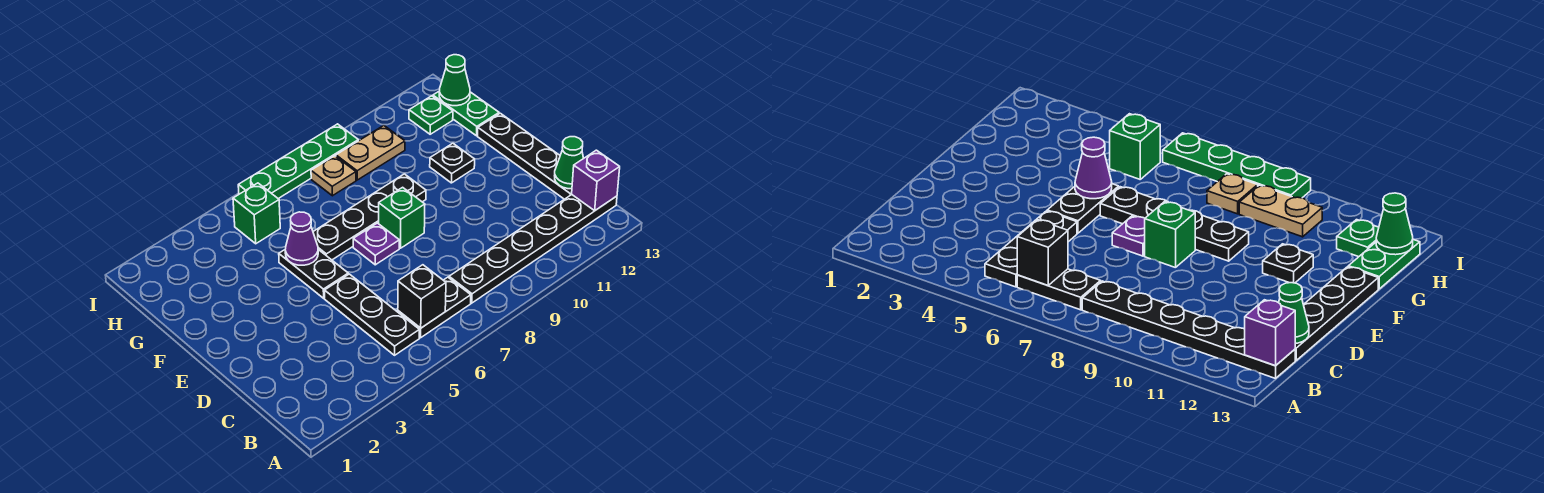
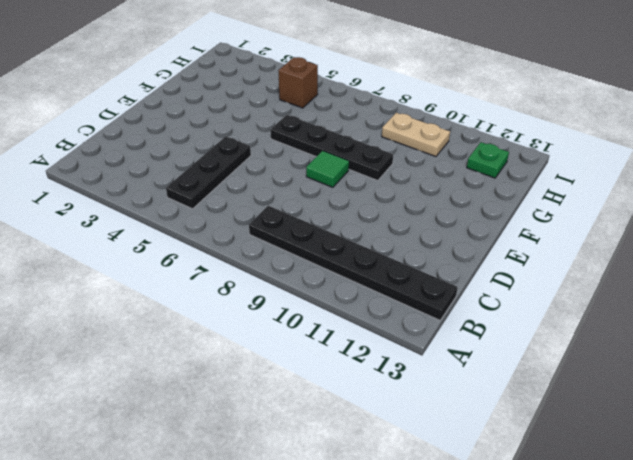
green tile E8 level 1 -> green brick E8 level 1
brown brick H5 level 1 -> green brick H5 level 1
none -> black plate B6:B7 level 1
none -> black plate C13:F13 level 1
none -> black plate E5:F5 level 1

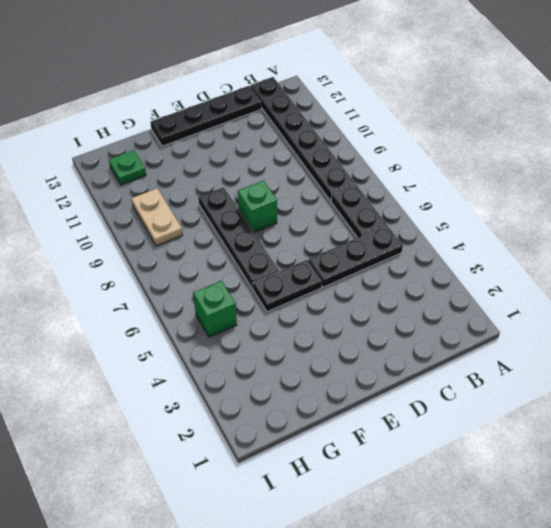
none -> purple plate E7 level 1
none -> black plate F11 level 1
none -> green plate G13:H13 level 1

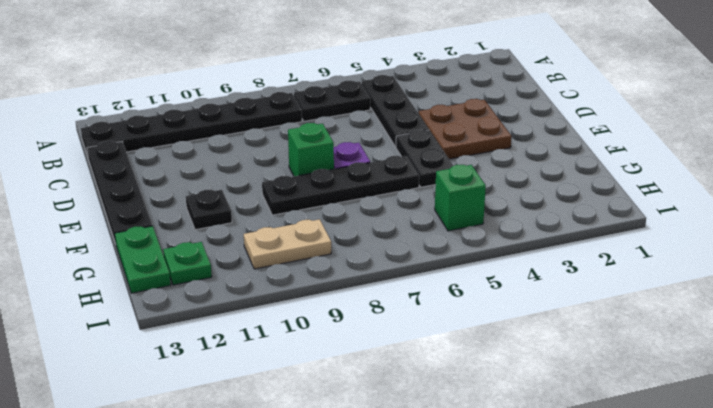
brown plate D3:E4 level 1 -> none
none -> tan plate H8 level 1
none -> green plate I6:I9 level 1
none -> black brick B6 level 2

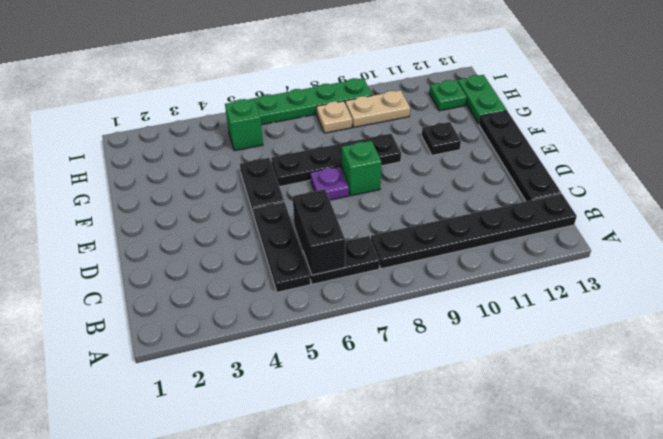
black brick B6:C6 level 2 -> black brick B6 level 2
none -> purple brick B13 level 2
none -> green cone C13 level 2
none -> purple cone F5 level 2

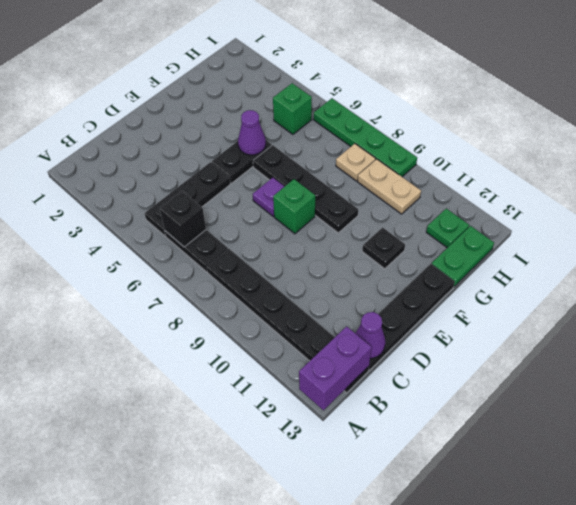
purple brick A13:B13 level 2 -> purple brick B13 level 2
purple cone C13 level 2 -> green cone C13 level 2
none -> green cone H13 level 2

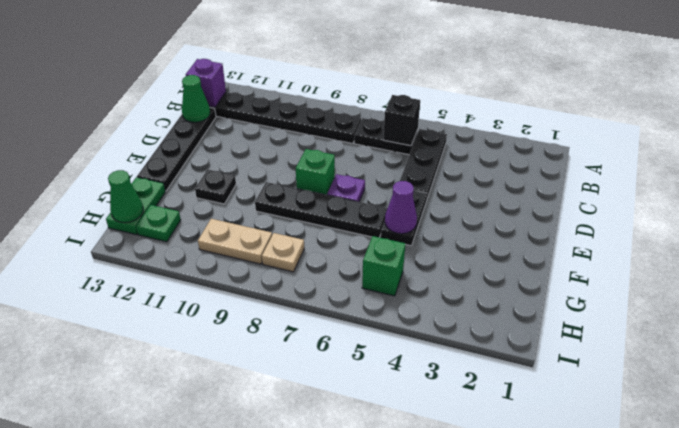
none -> green plate I6:I9 level 1

